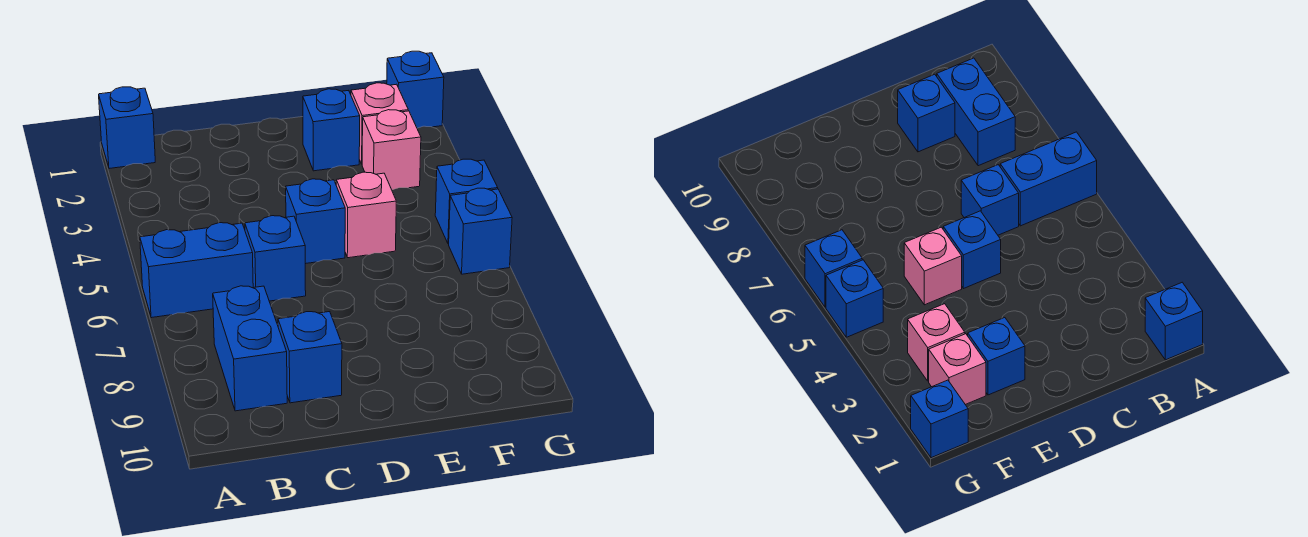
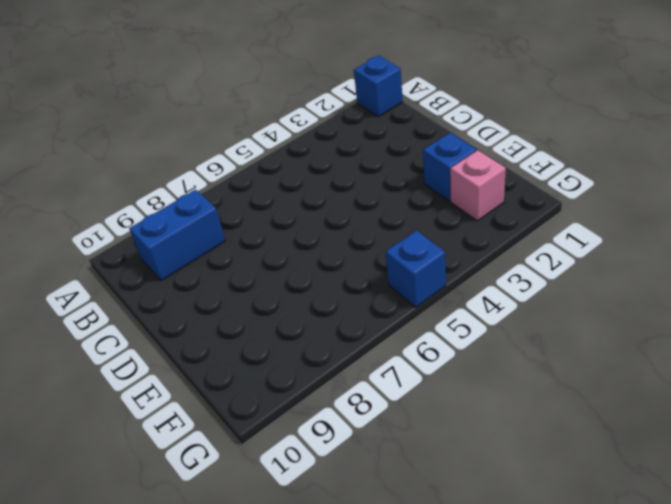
none -> blue brick A6:B6 level 1
none -> blue brick C6 level 1
none -> blue brick C9 level 1

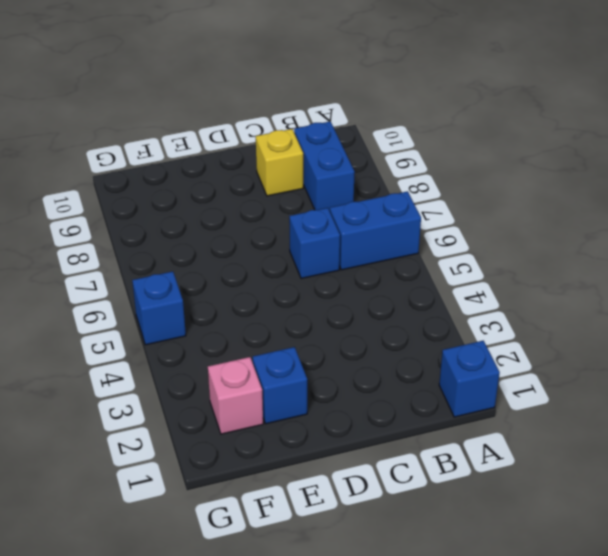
yellow brick C9 level 1 -> blue brick C9 level 1
none -> blue brick D5 level 1
none -> pink brick E5 level 1
none -> pink brick F3 level 1

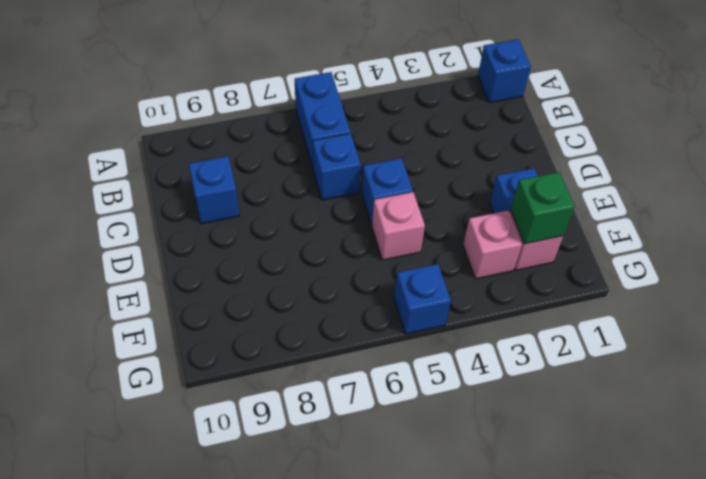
green brick F2 level 2 -> none
none -> blue brick B8:B9 level 1
none -> blue brick G1 level 1
none -> blue brick G6 level 1

